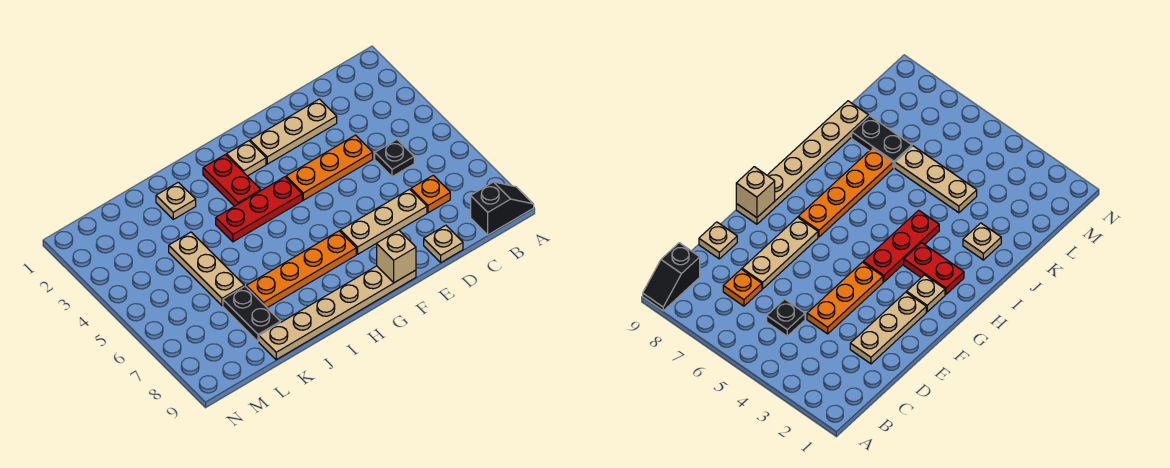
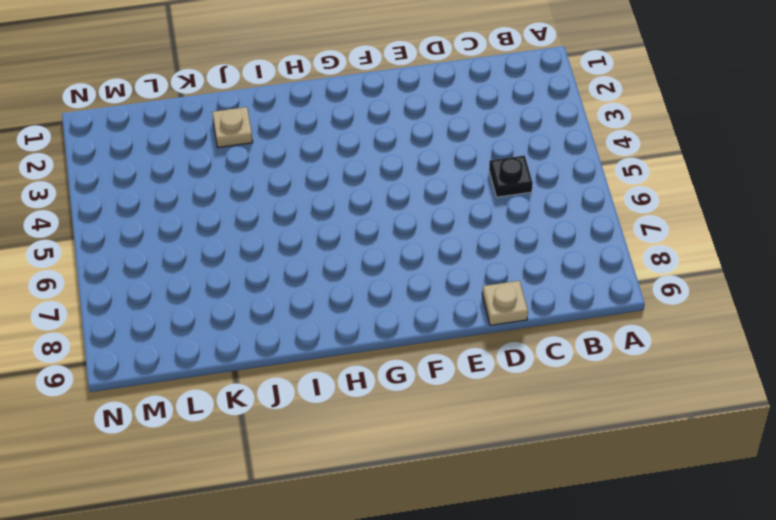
none -> black slope A9:B9 level 1 top B
none -> orange plate C7 level 1
none -> tan plate D2:F2 level 1

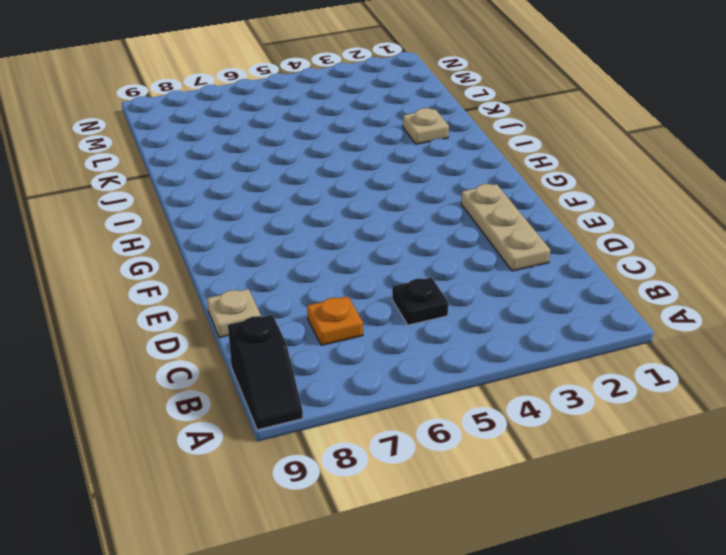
none -> orange plate D4:F4 level 1
none -> tan plate D7:F7 level 1
none -> tan plate F9:K9 level 1

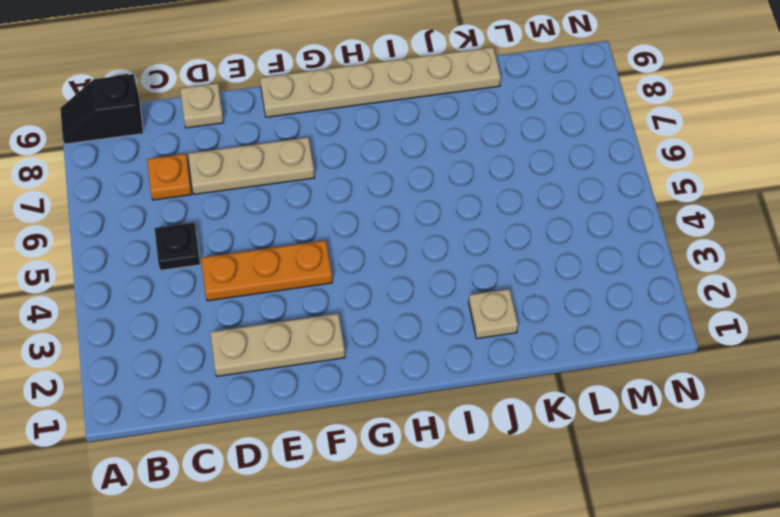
none -> tan plate G2 level 1
none -> red plate G4:I4 level 1
none -> orange plate G7:J7 level 1

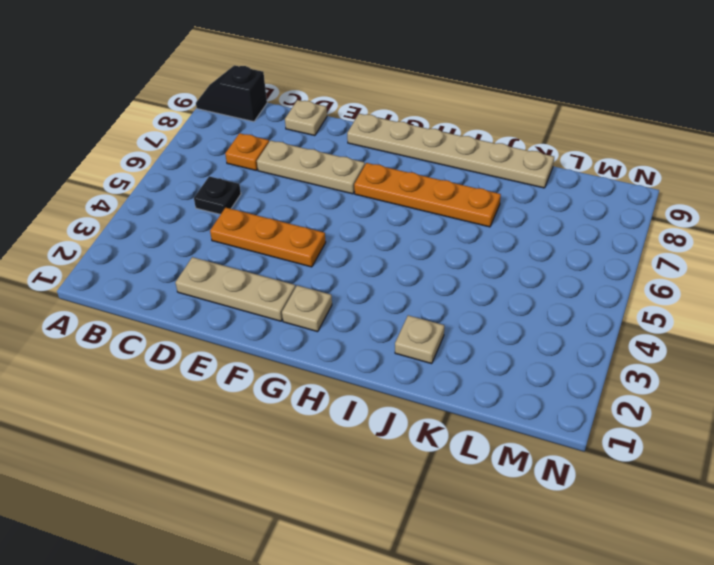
none -> red plate G4:I4 level 1
none -> red plate H2:H3 level 1
none -> tan plate K4:K6 level 1

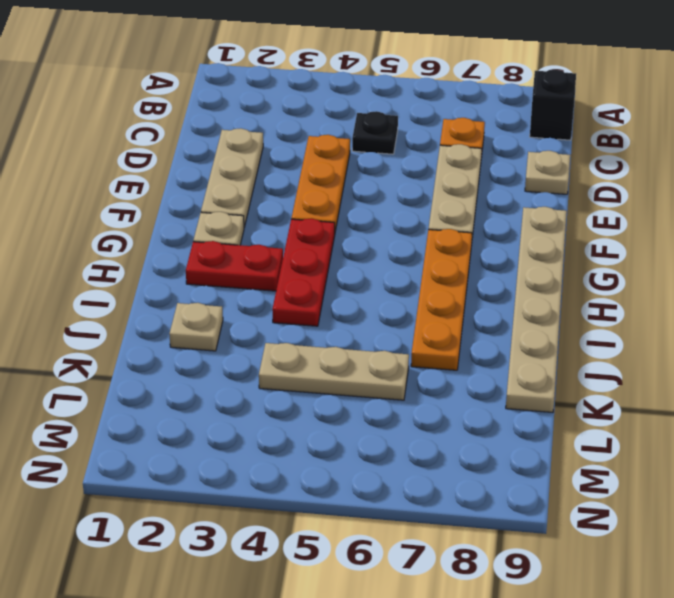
none -> black plate K7:K8 level 1
none -> tan brick F9 level 2

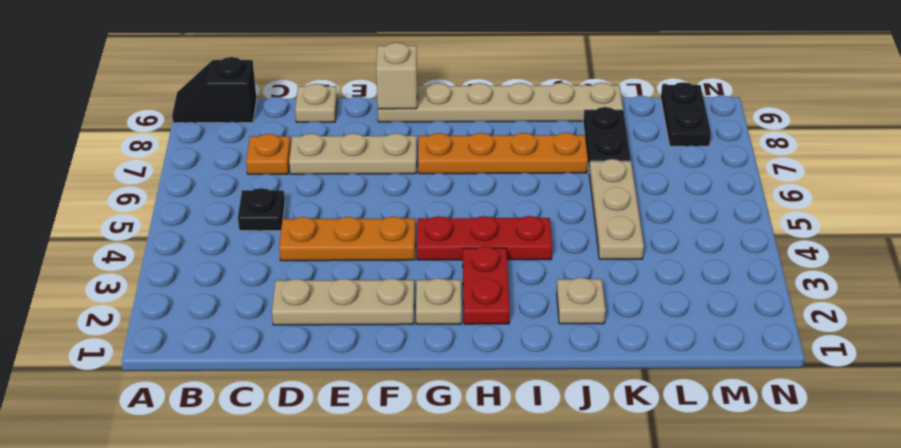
black plate M8:M9 level 1 -> none

